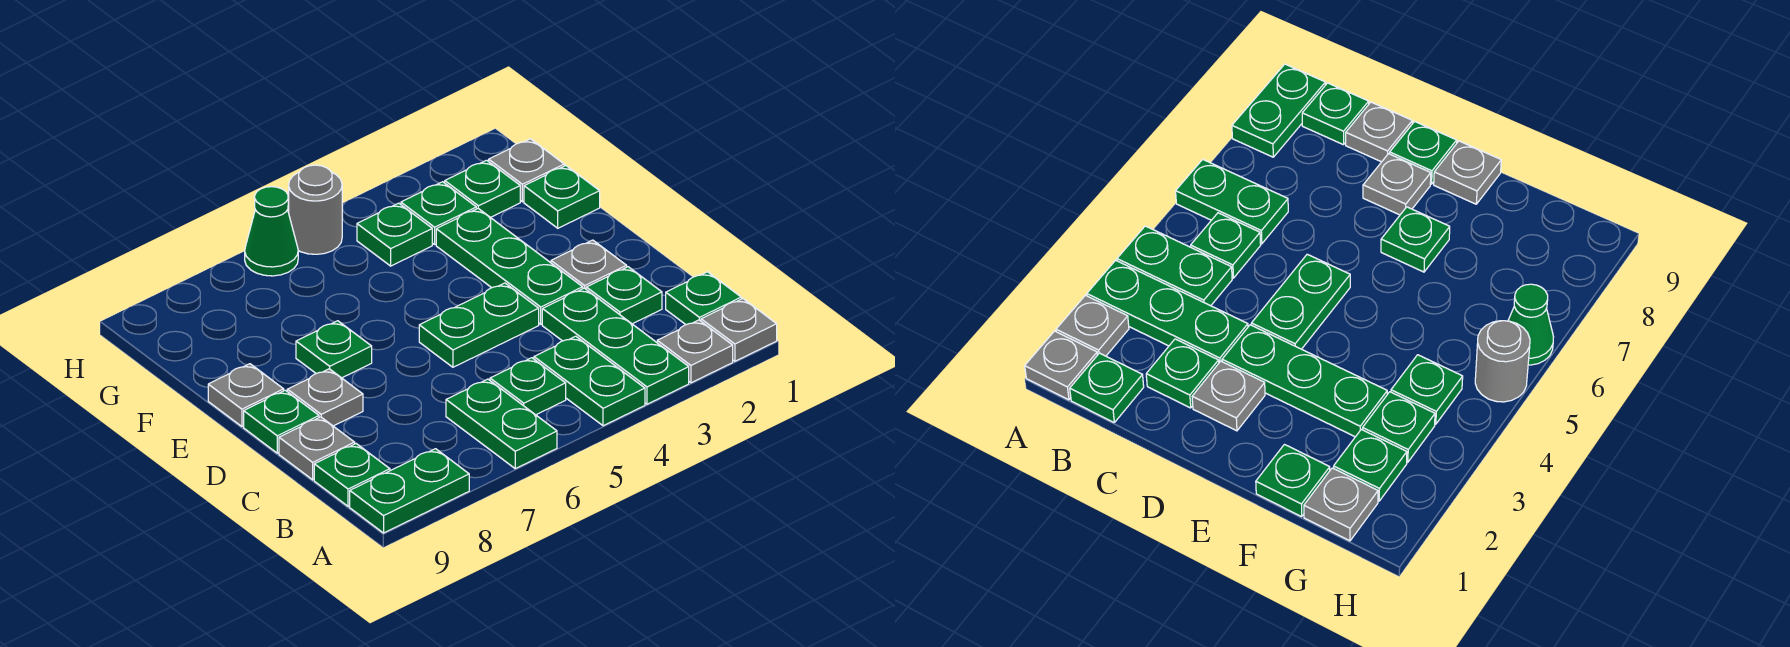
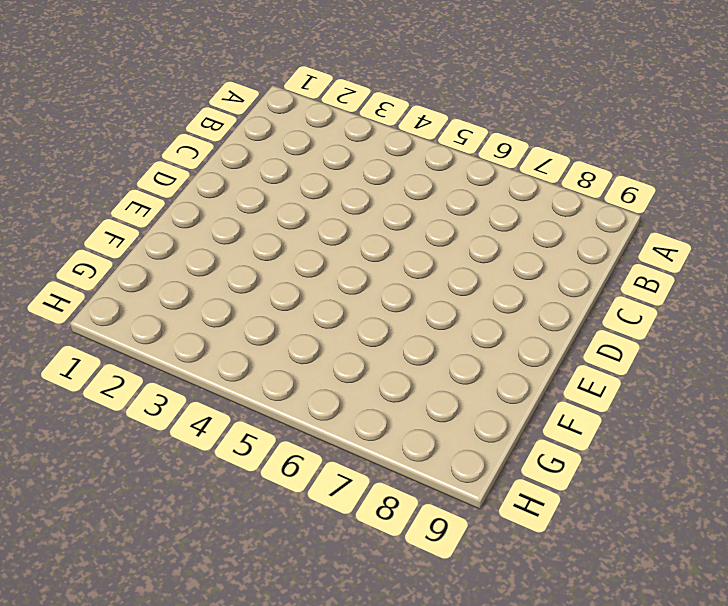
none -> grey plate A1 level 1
none -> grey plate A2 level 1
none -> green plate A3:C3 level 1

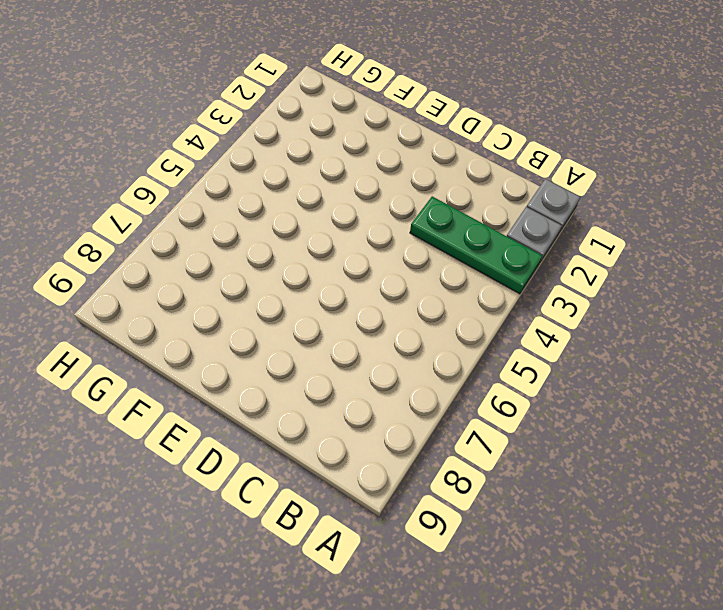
none -> green plate A4:B4 level 1
none -> green plate A6:B6 level 1
none -> green plate A8:A9 level 1

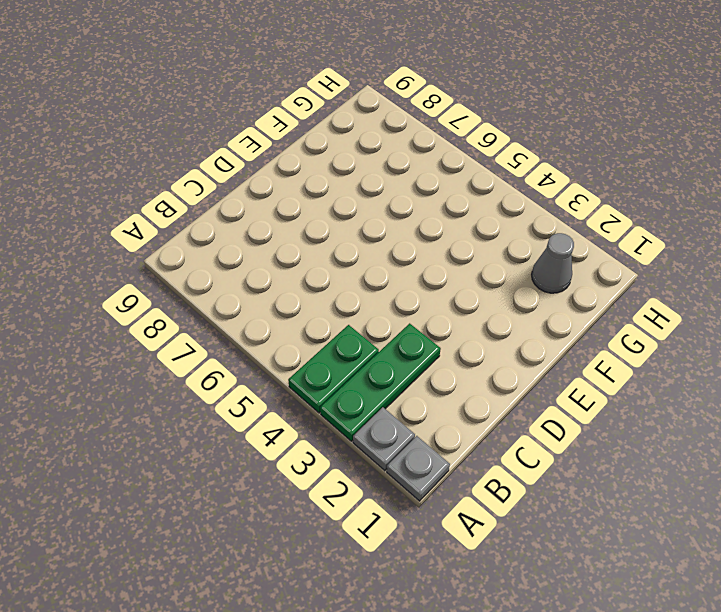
grey cone G2 level 1 -> green plate G2 level 1
none -> green plate A6:B6 level 1
none -> green plate A8:A9 level 1
none -> green plate B1 level 1

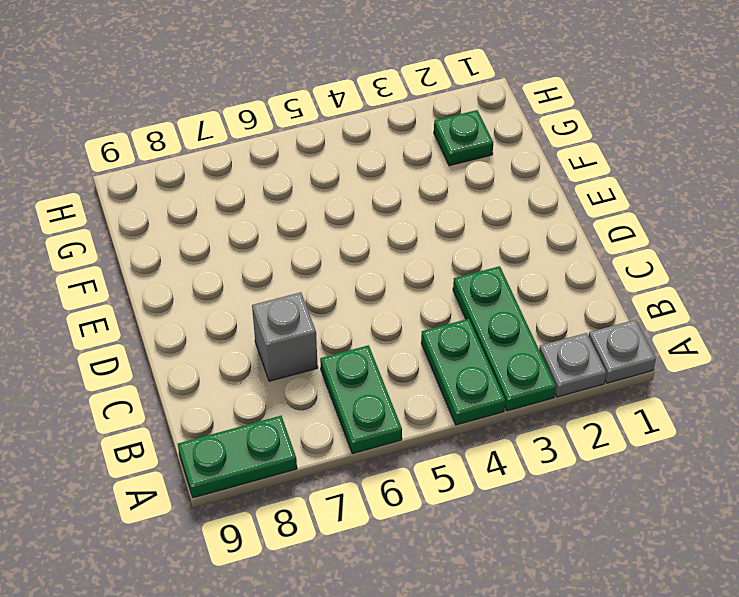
grey brick C7 level 1 -> none
none -> green plate B1 level 1
none -> green plate B5 level 1
none -> green plate B9 level 1

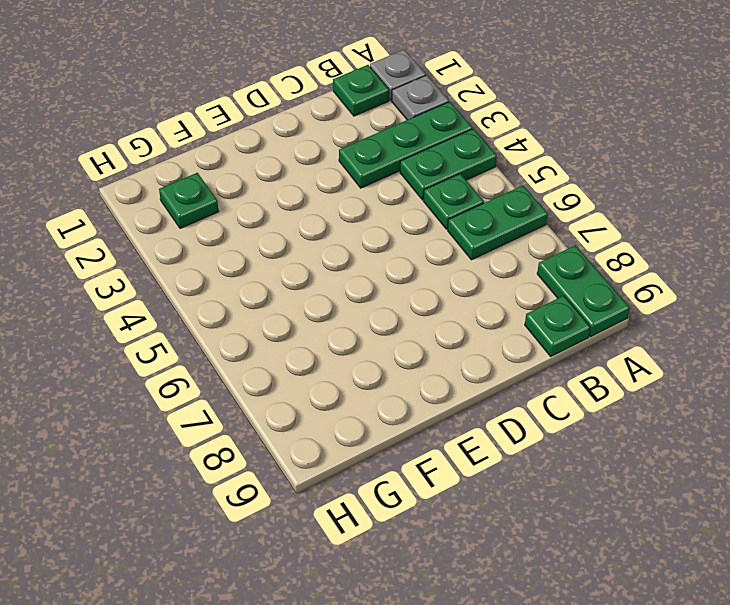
none -> green plate C2 level 1
none -> grey plate C9 level 1
none -> grey plate D2 level 1

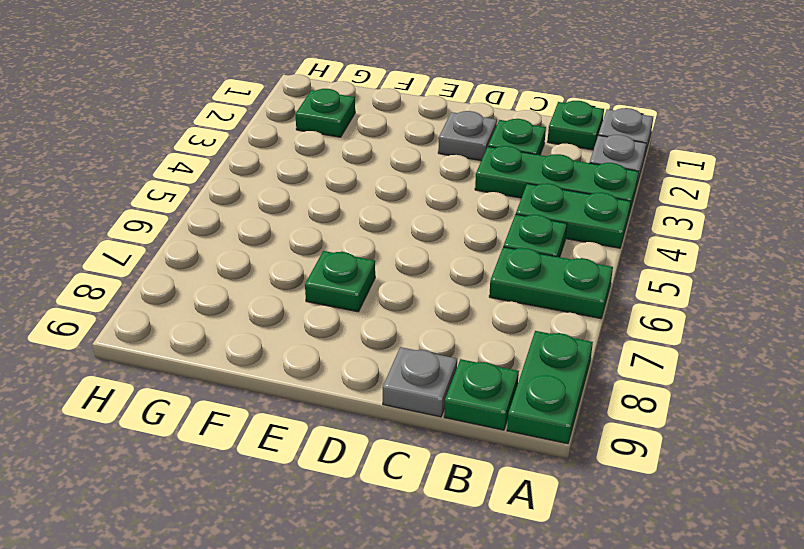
none -> green plate D3:F3 level 1
none -> green plate D4:D5 level 1
none -> grey plate D8 level 1

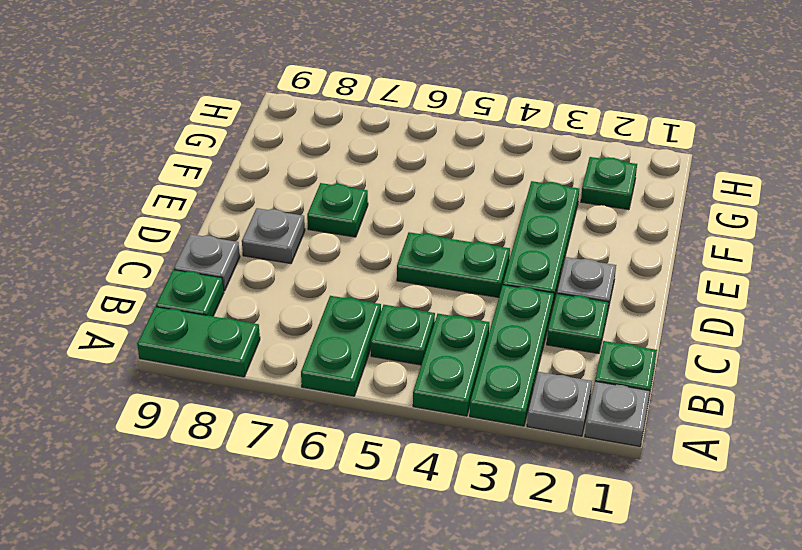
none -> green plate D9 level 1
none -> grey plate E9 level 1
none -> green plate F1 level 1

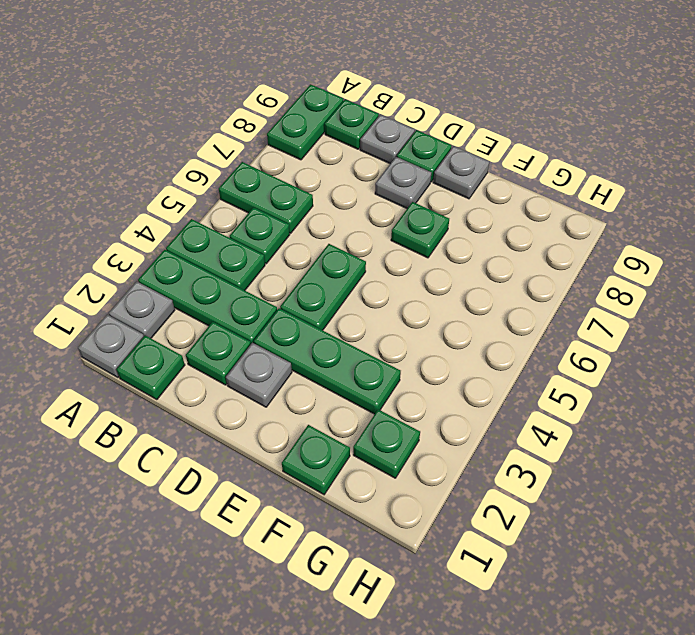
none -> grey plate G1 level 1
none -> green plate G3 level 1
none -> green plate G4 level 1

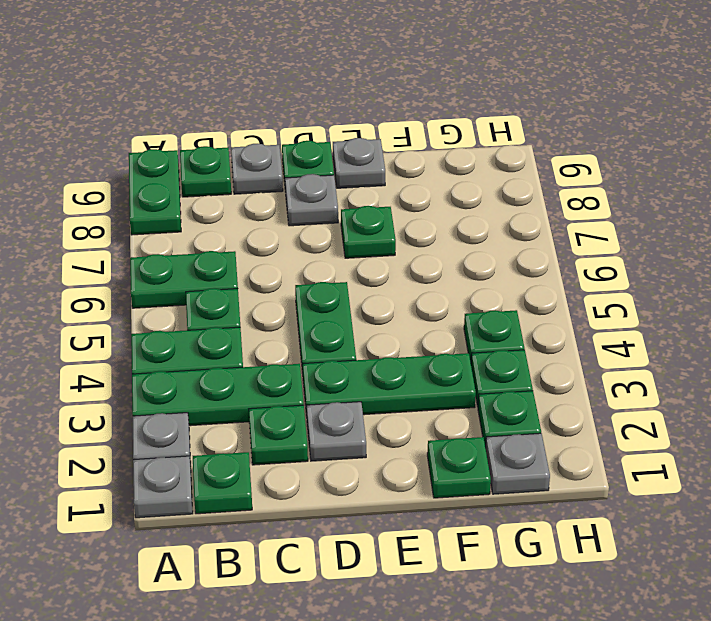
none -> grey round brick H5 level 1
none -> green cone H6 level 1

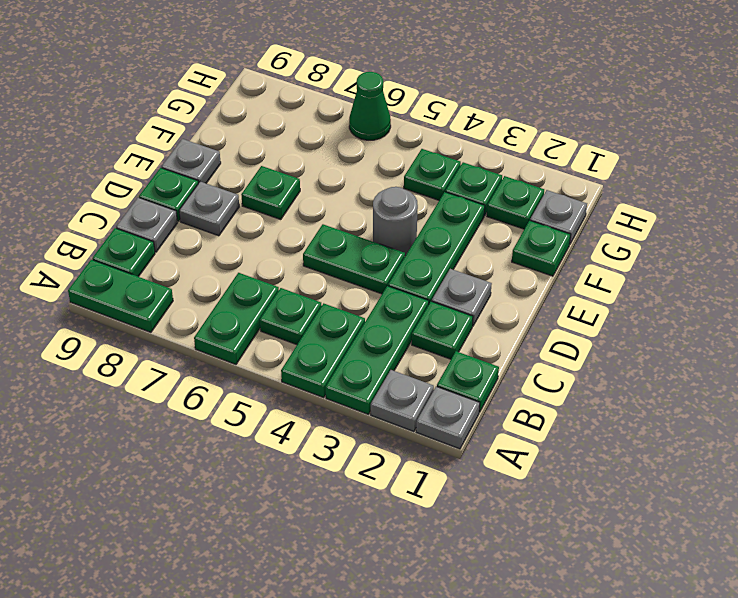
grey round brick E4 level 1 -> grey round brick H5 level 1

